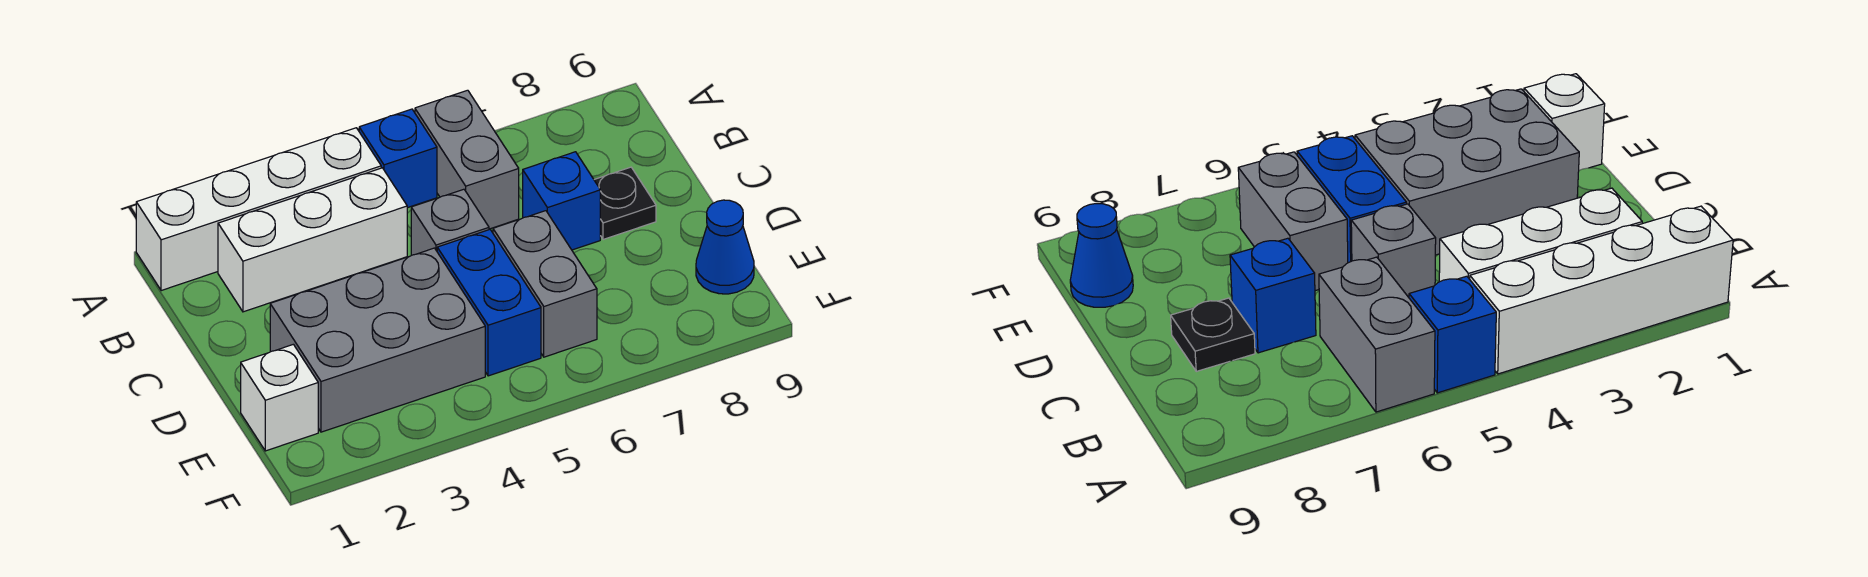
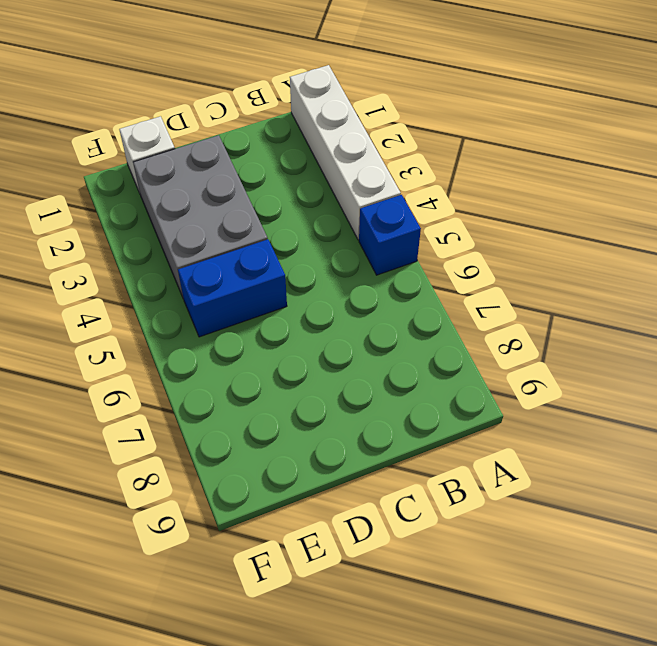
none -> grey brick A6:B6 level 1
none -> white brick B2:B4 level 1
none -> grey brick C5 level 1

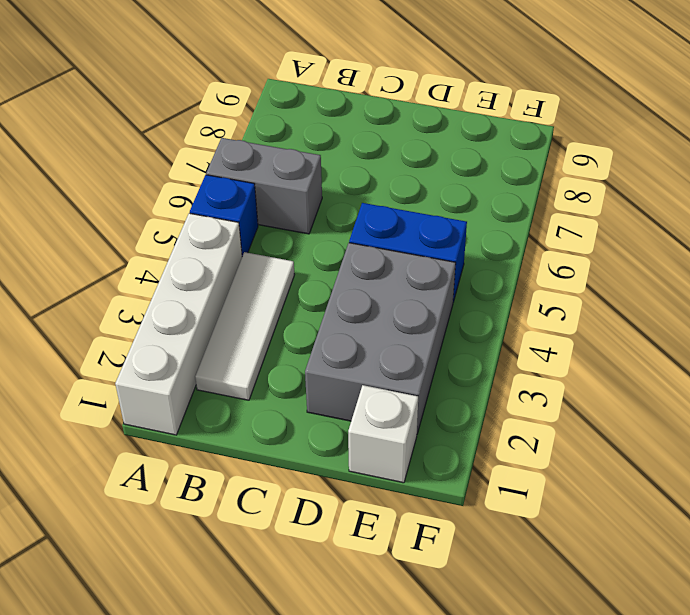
white tile B2:B4 level 1 -> white brick B2:B4 level 1
none -> grey brick C5 level 1
none -> blue brick C7 level 1
none -> black plate C8 level 1

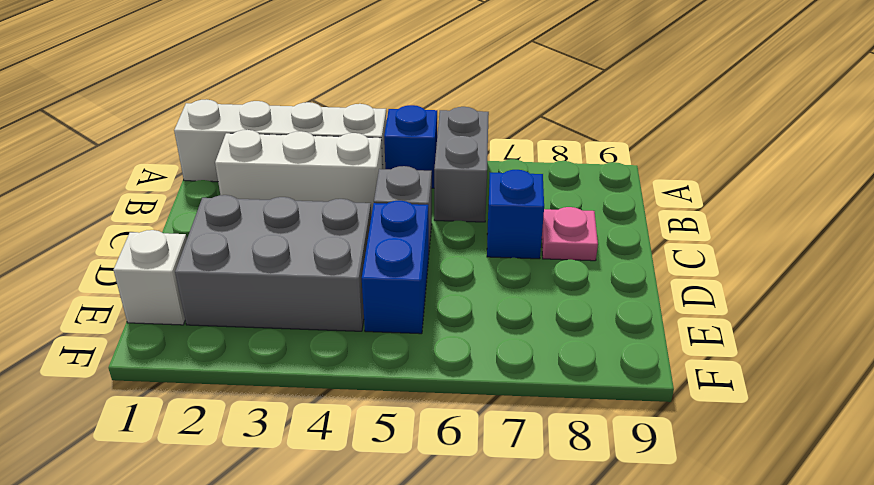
pink plate C8 level 1 -> black plate C8 level 1
none -> grey brick D6:E6 level 1
none -> blue cone E9 level 1

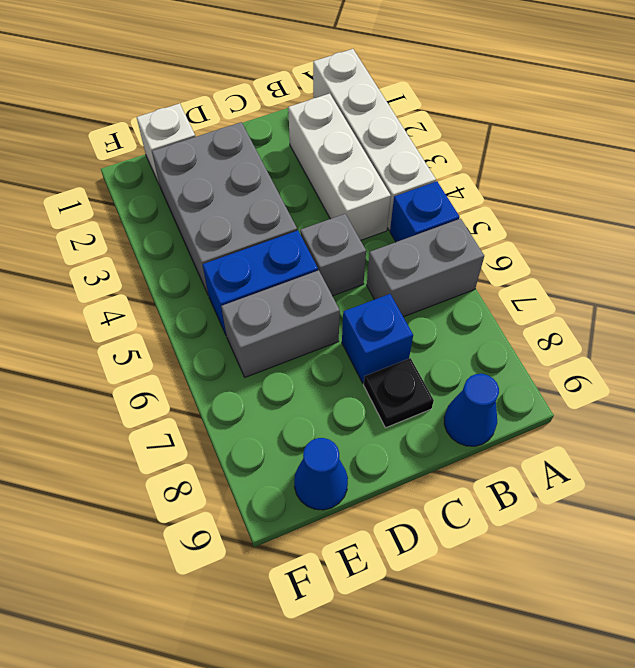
blue cone B9 level 1 -> none

